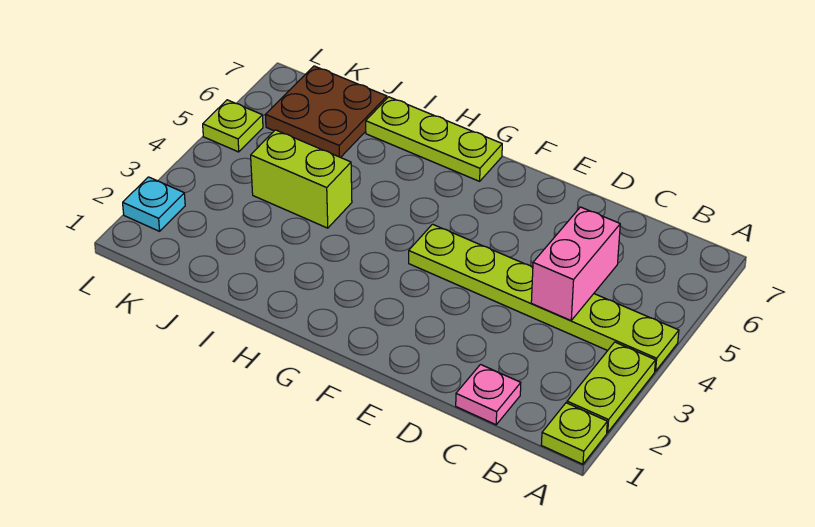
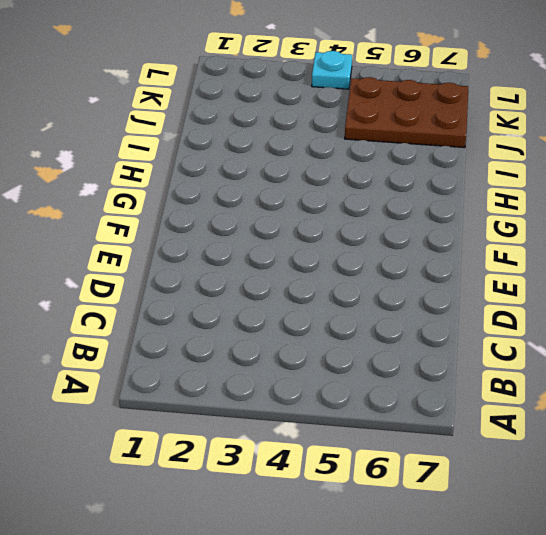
brown plate J5:K7 level 1 -> brown plate J6:K7 level 1
cyan plate L4 level 1 -> cyan plate L2 level 1
none -> lime plate A1 level 1
none -> lime plate A2:A3 level 1

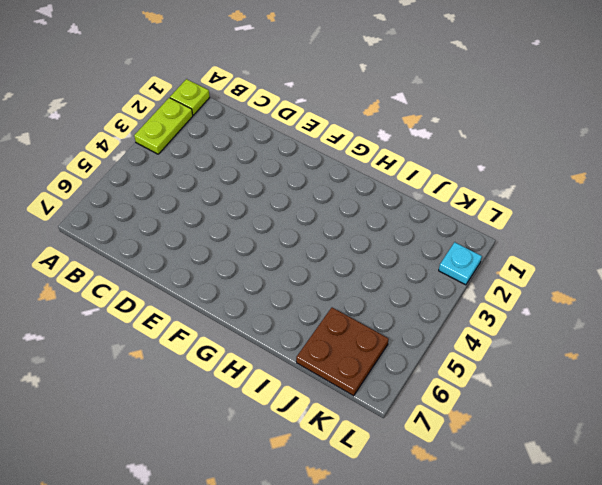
none -> lime plate A4:F4 level 1
none -> pink plate C1 level 1

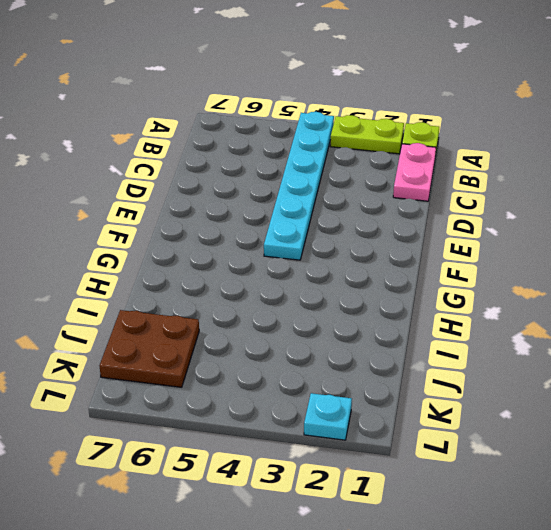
cyan plate A4:F4 level 1 -> lime plate A4:F4 level 1
pink plate B1:C1 level 1 -> pink plate C1 level 1
none -> lime plate G7:I7 level 1
none -> lime brick I4:J4 level 1

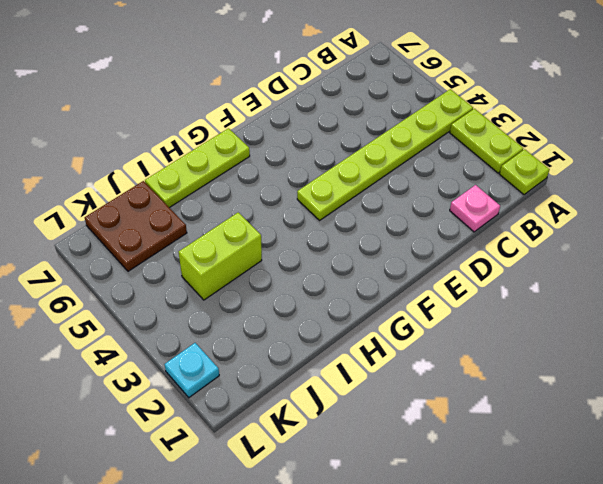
none -> lime plate L5 level 1
none -> pink brick C4:C5 level 2

